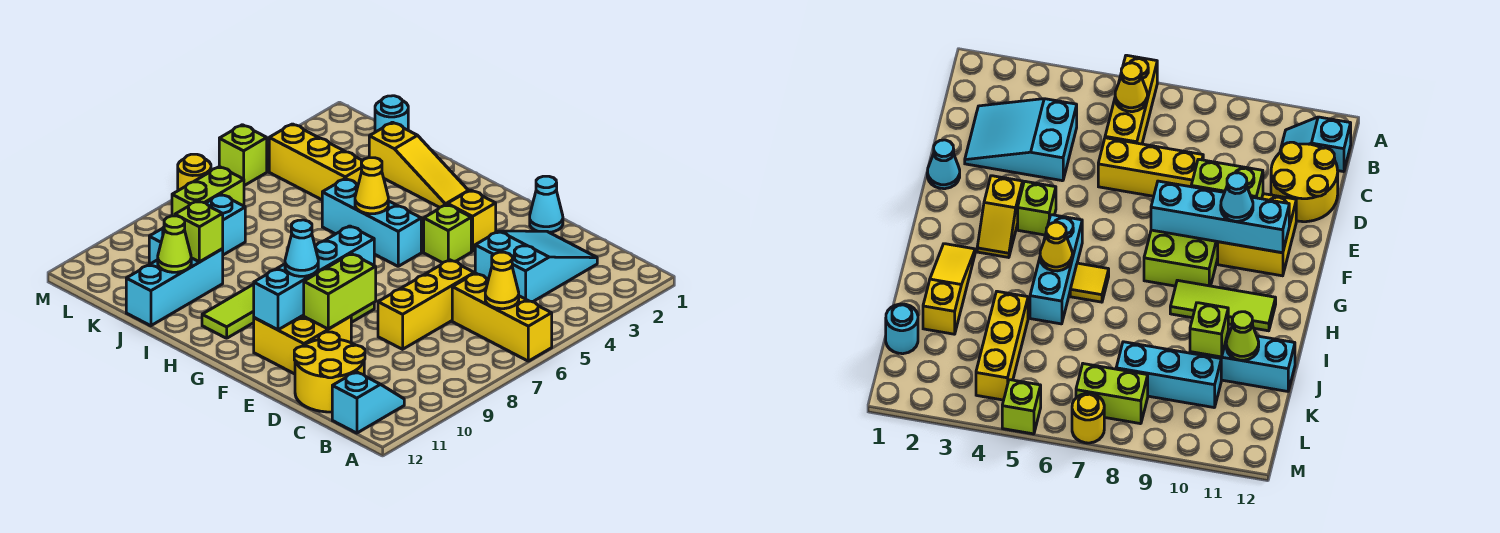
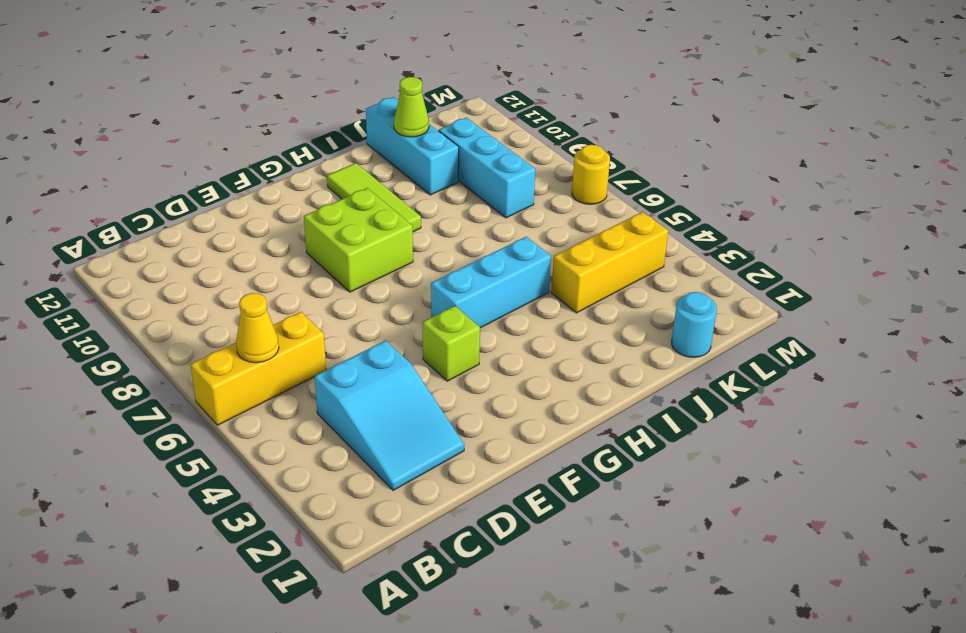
none -> cyan slope B11:B12 level 1 top 12
none -> yellow round brick C11:D12 level 1
none -> yellow brick D6:D8 level 1

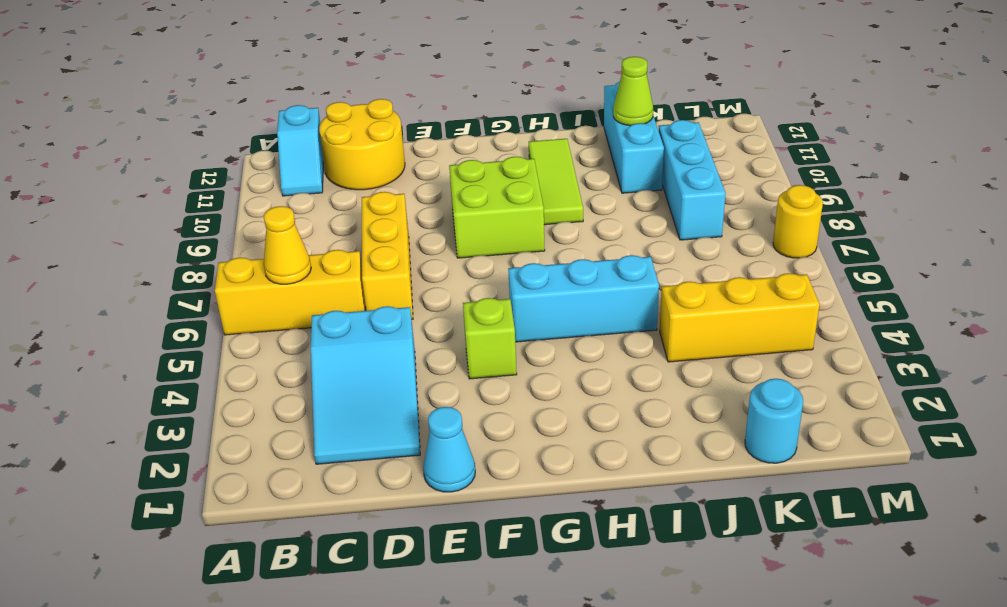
none -> yellow brick E10:F11 level 1
none -> yellow slope F3:G3 level 1 top F
none -> yellow slope H2:J2 level 1 top J

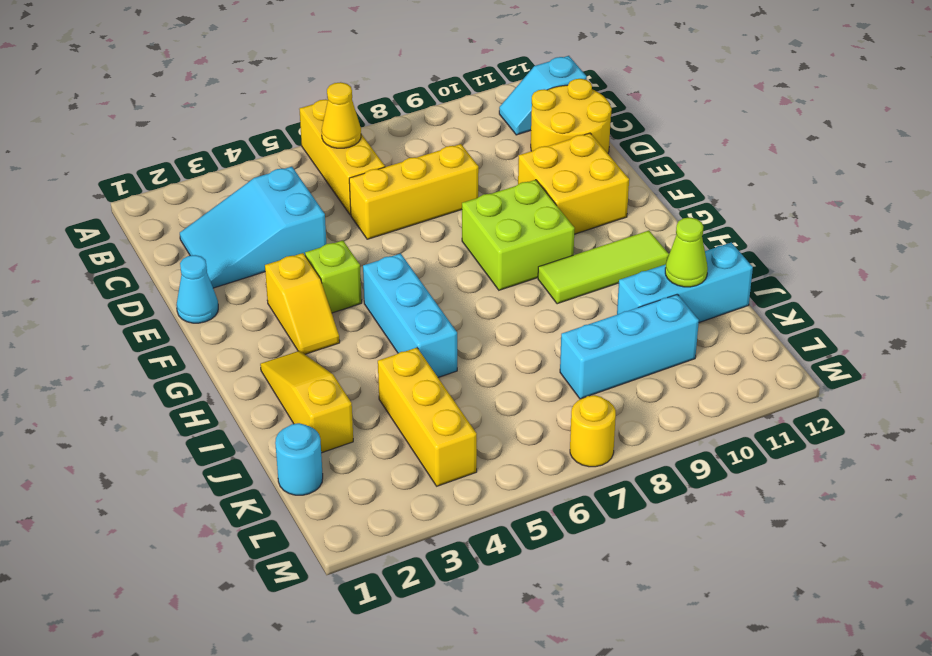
none -> yellow tile H6 level 1
none -> lime brick L7:L8 level 1
none -> lime brick M5 level 1

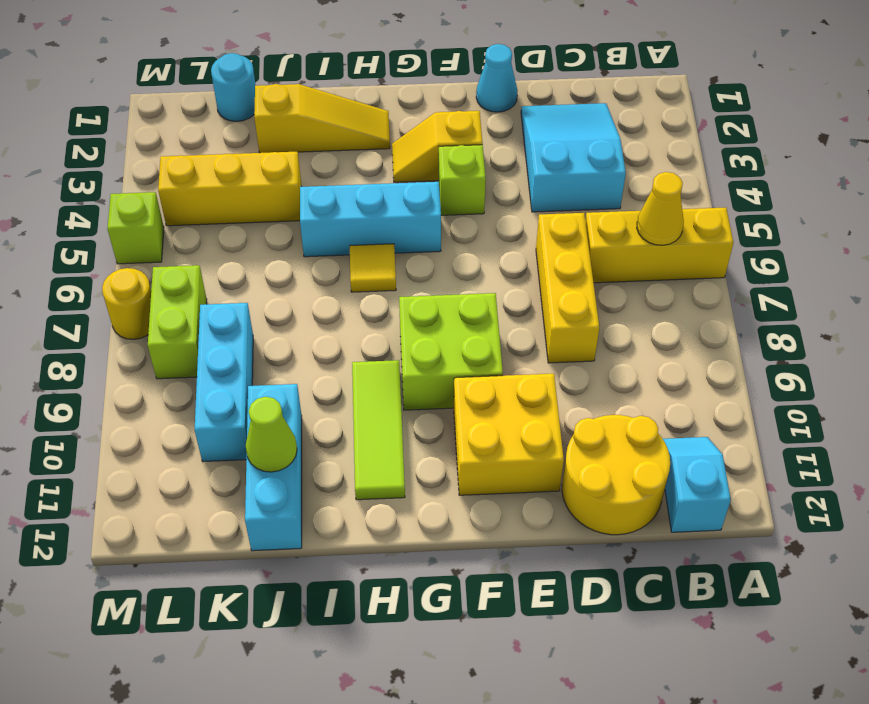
none -> lime brick E9:E10 level 2
none -> cyan brick F8:F11 level 2
none -> yellow cone H5 level 2

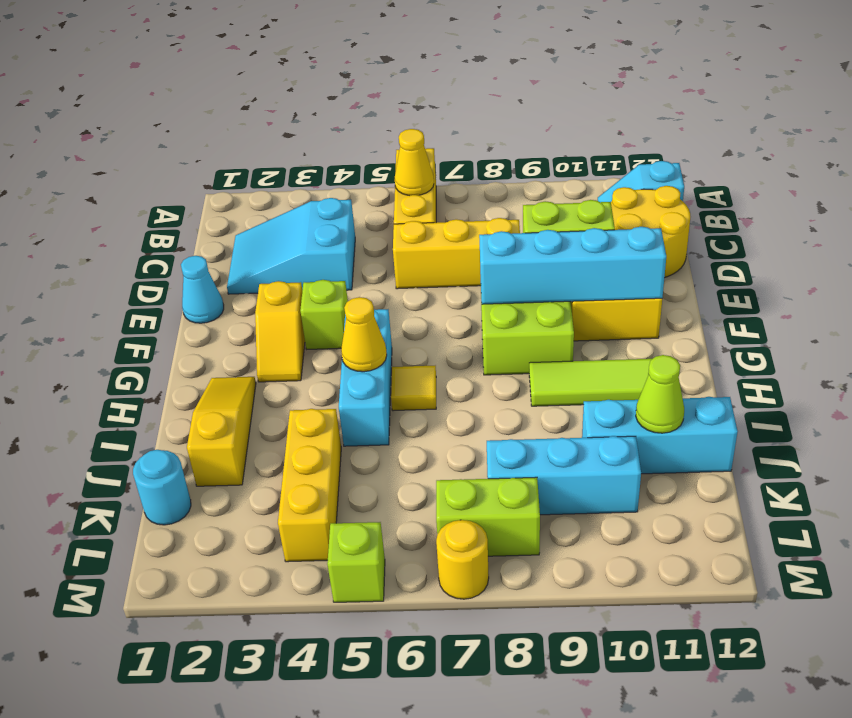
none -> lime brick J10 level 2
none -> cyan cone F10 level 3

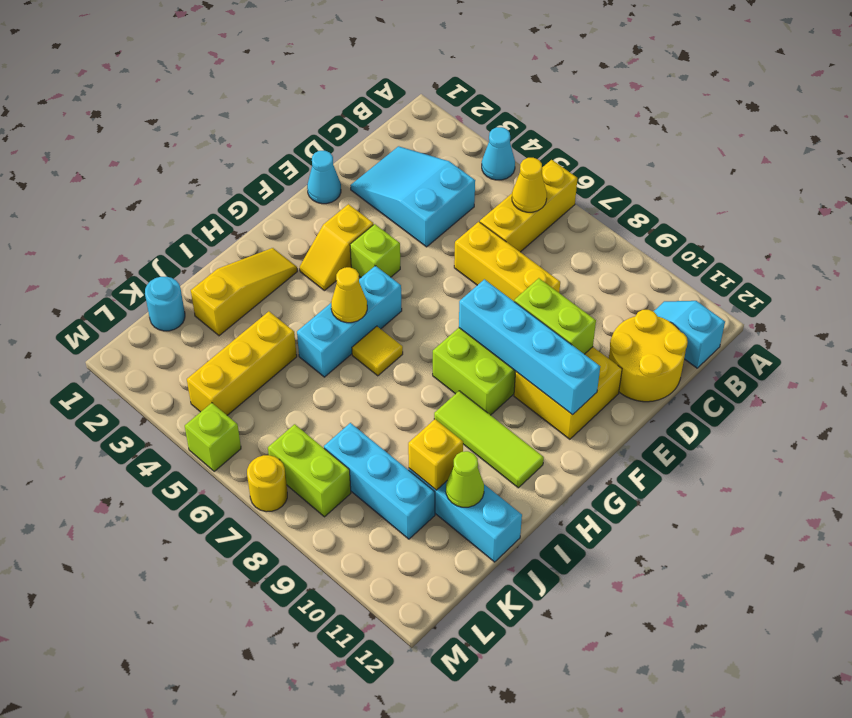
cyan cone A4 level 1 -> cyan cone F10 level 3
yellow brick J10 level 2 -> lime brick J10 level 2

